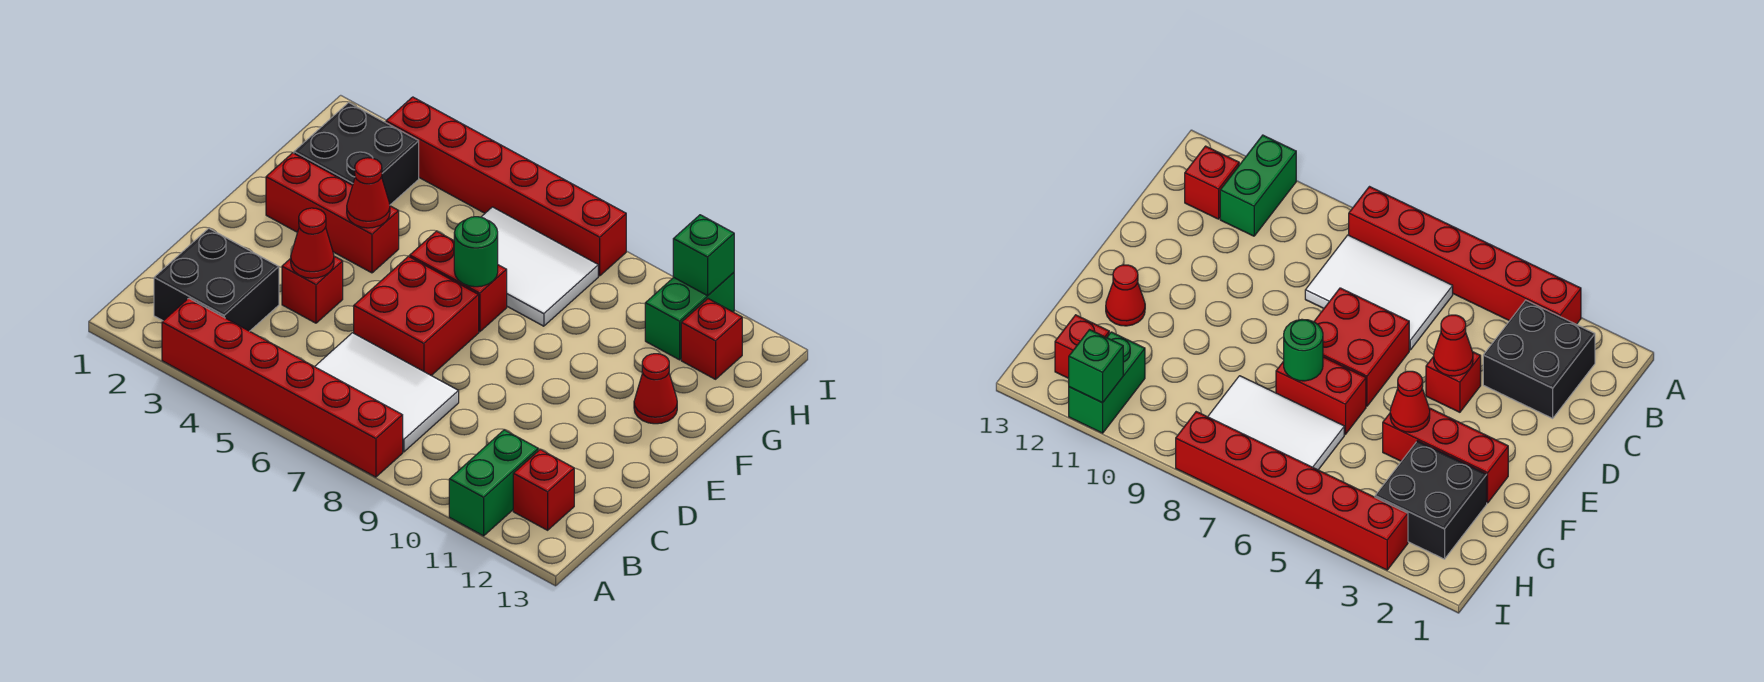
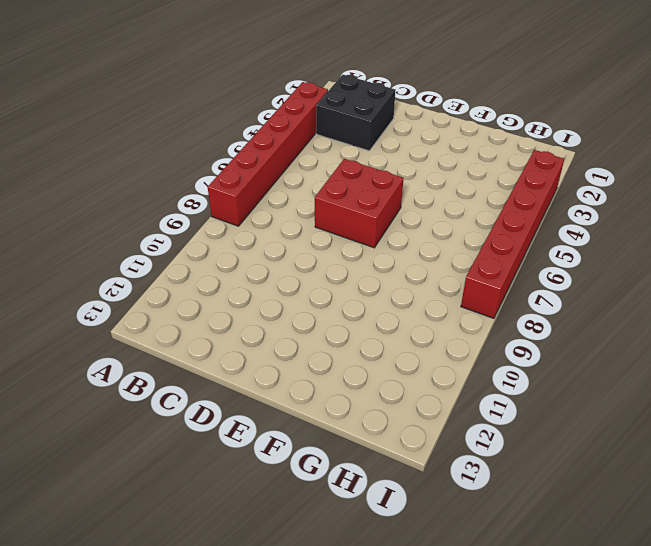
none -> green brick A11:B11 level 1
none -> white tile B6:C8 level 1
none -> red brick B12 level 1

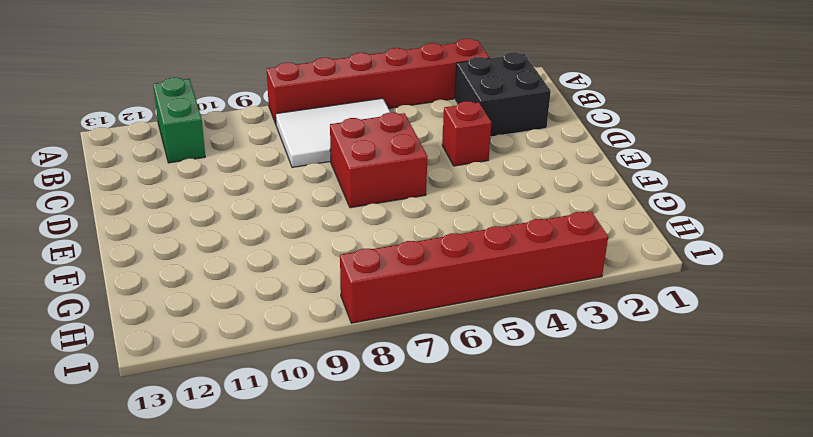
none -> red brick B12 level 1
none -> red brick F2:F4 level 1
none -> red brick F6:F7 level 1

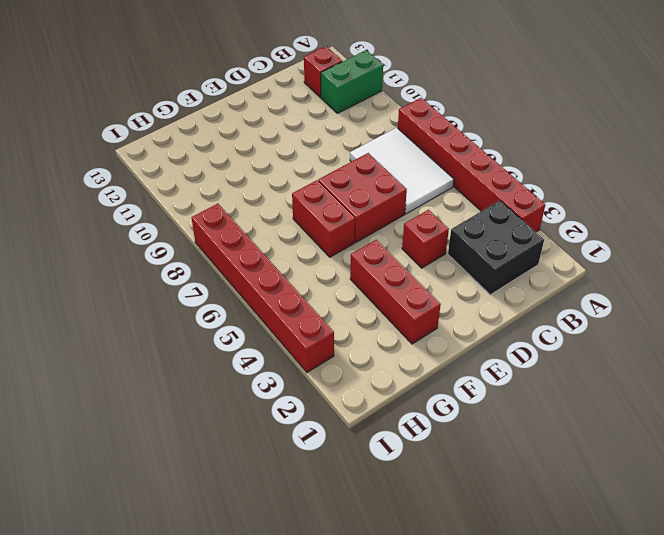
none -> red cone F12 level 1
none -> black brick G2:H3 level 1
none -> white tile G6:H8 level 1

